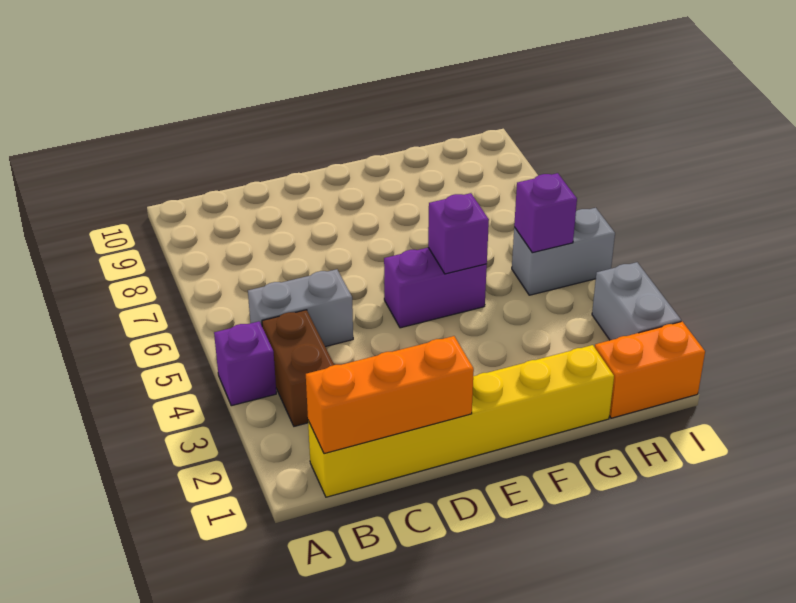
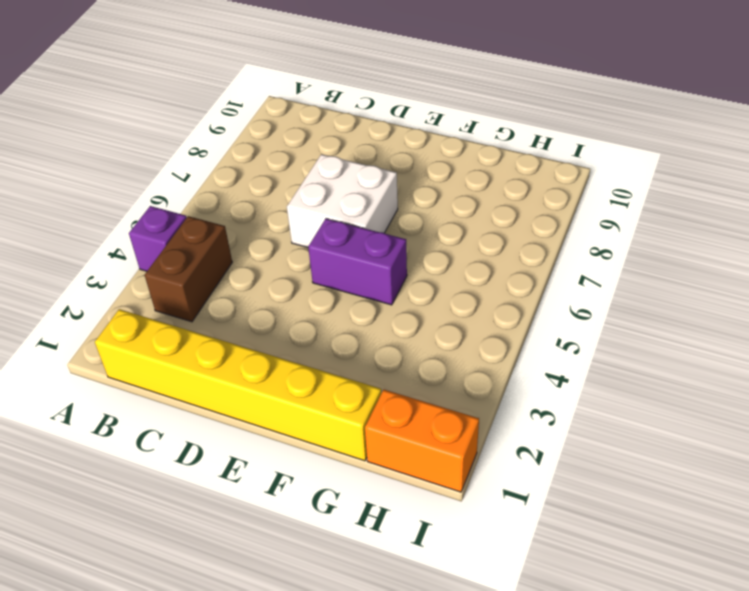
white brick D6:E7 level 1 -> none
none -> grey brick B5:C5 level 1
none -> grey brick H5:I5 level 1

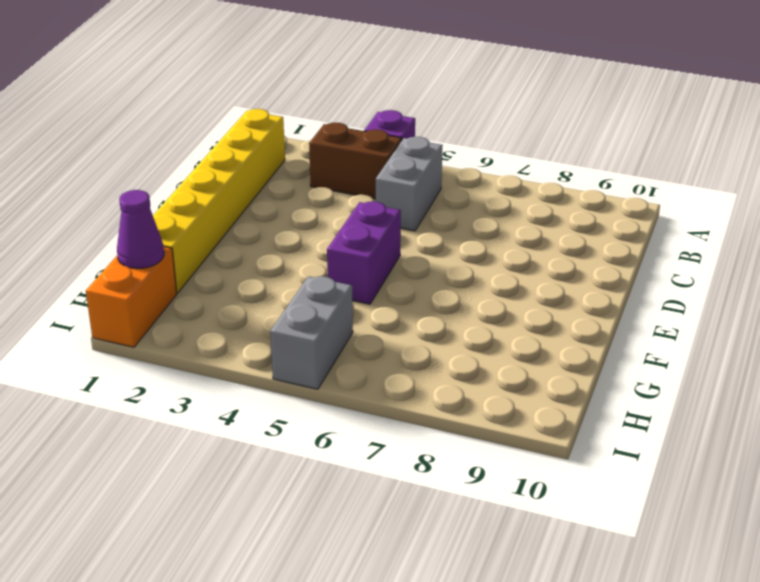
purple cone H1 level 2 -> none
none -> grey brick I2:I3 level 1
none -> orange brick B1:D1 level 2

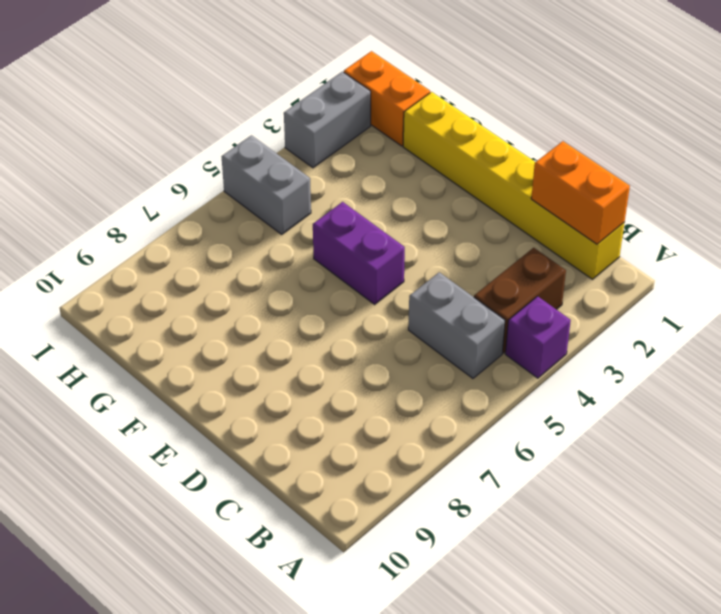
orange brick B1:C1 level 2 -> orange brick B1:D1 level 2
none -> purple brick F5 level 2
none -> purple brick H5 level 2

